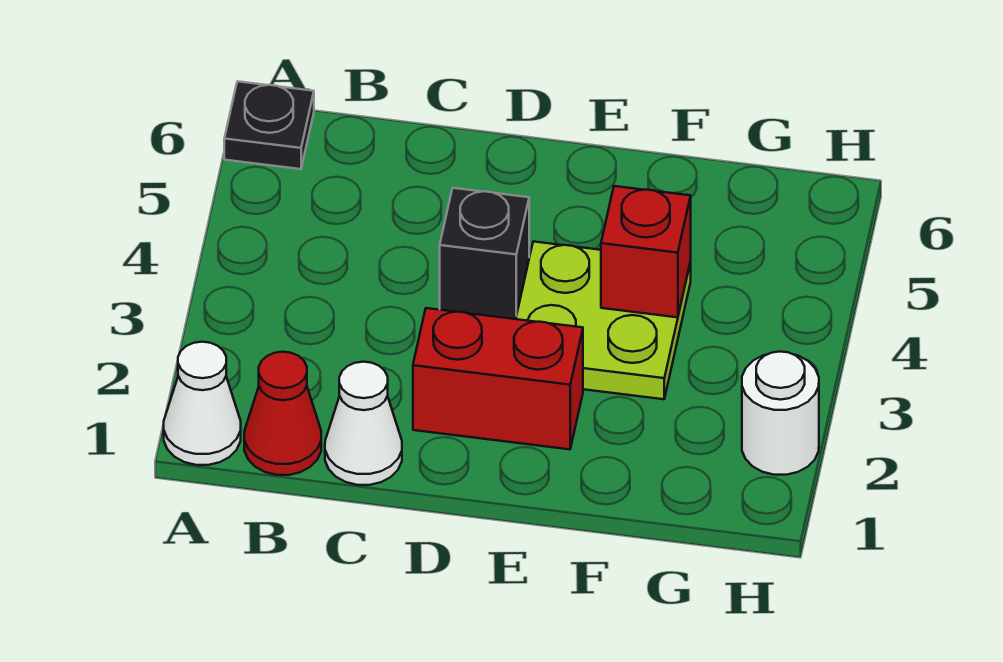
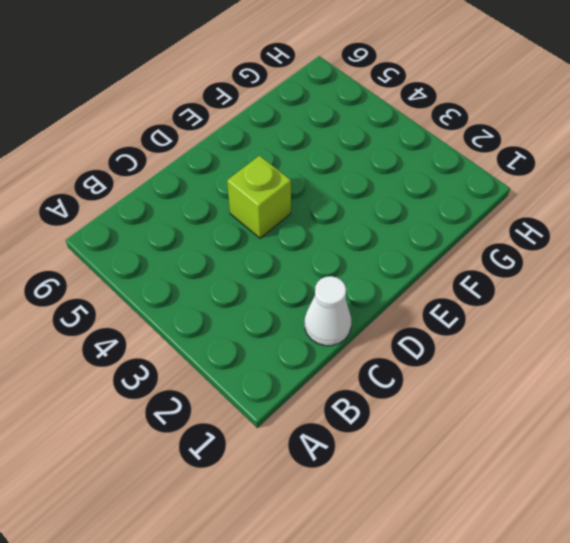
lime brick D4 level 1 -> black brick D4 level 1
none -> white cone A1 level 1
none -> black plate A6 level 1

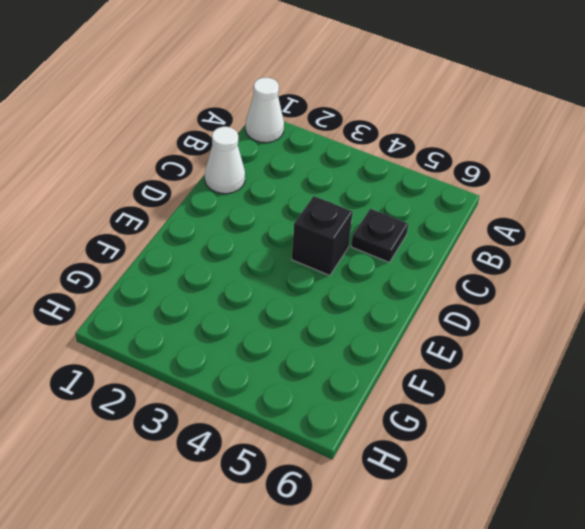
black plate C5 level 1 -> black plate A6 level 1
none -> red cone B1 level 1
none -> red brick D2:E2 level 1

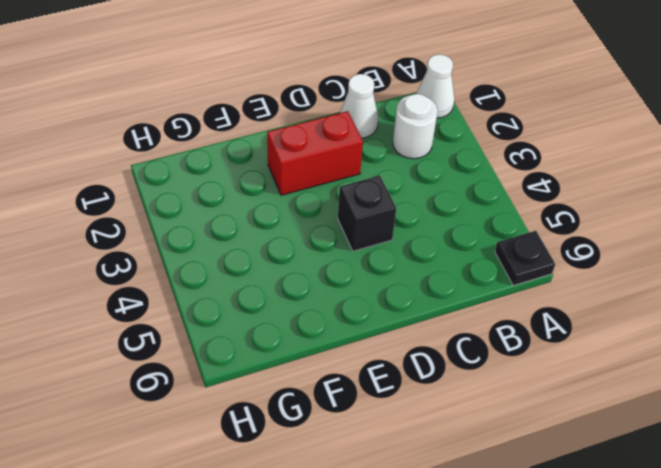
white round brick B2 level 1 -> white round brick H2 level 1
none -> red cone B1 level 1
none -> lime plate E3:F4 level 1

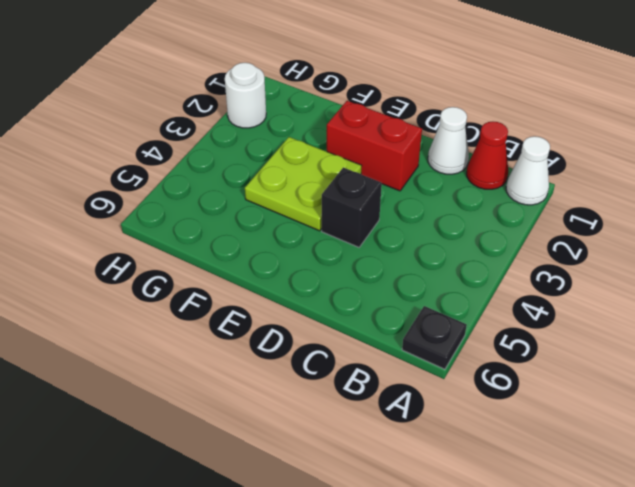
none -> red brick F4 level 2

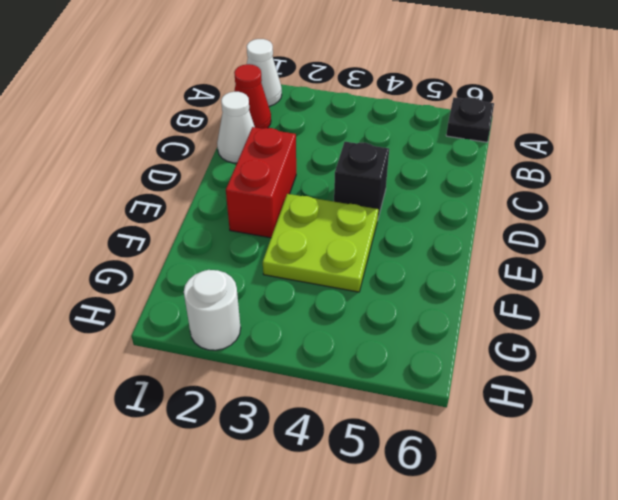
none -> red brick F4 level 2

